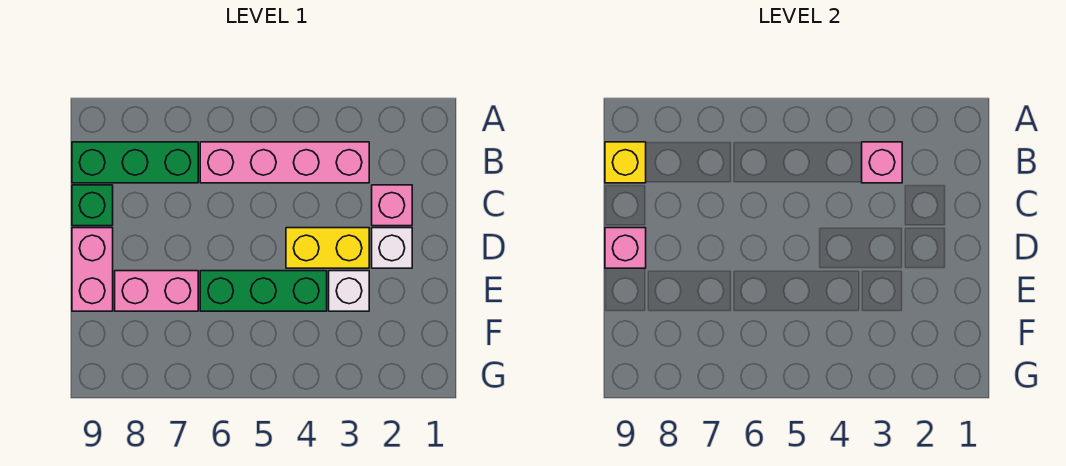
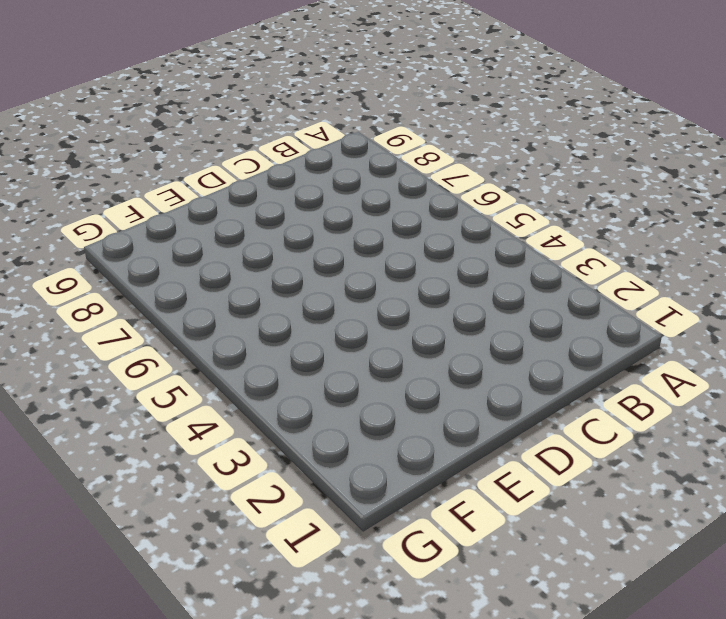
none -> pink brick B3:B6 level 1
none -> green brick B7:B9 level 1
none -> pink brick C2 level 1

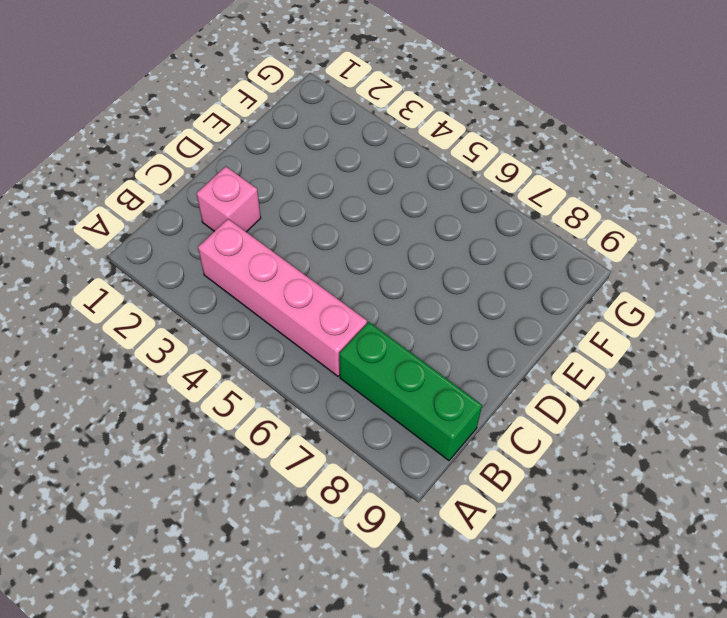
none -> green brick C9 level 1
none -> white brick D2 level 1
none -> yellow brick D3:D4 level 1

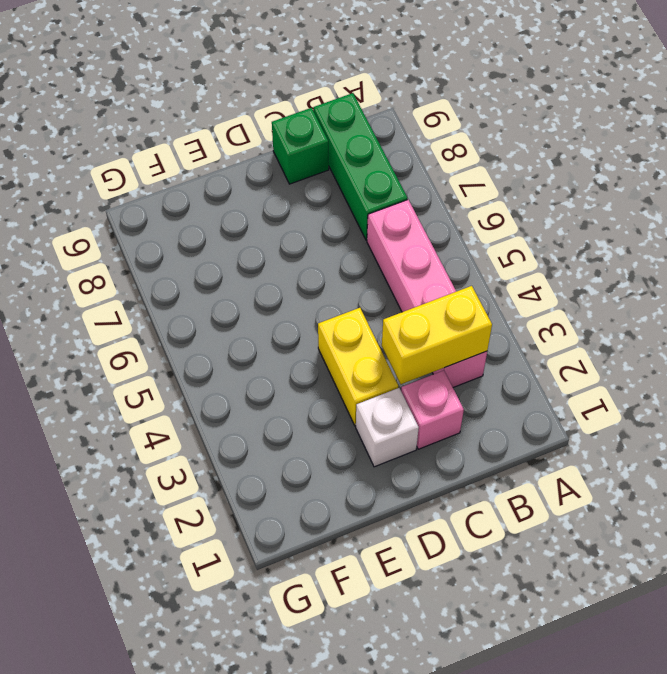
yellow brick B3:C3 level 2 -> pink brick B3 level 2
none -> pink brick D9:E9 level 1
none -> white brick E3 level 1
none -> green brick E4:E6 level 1

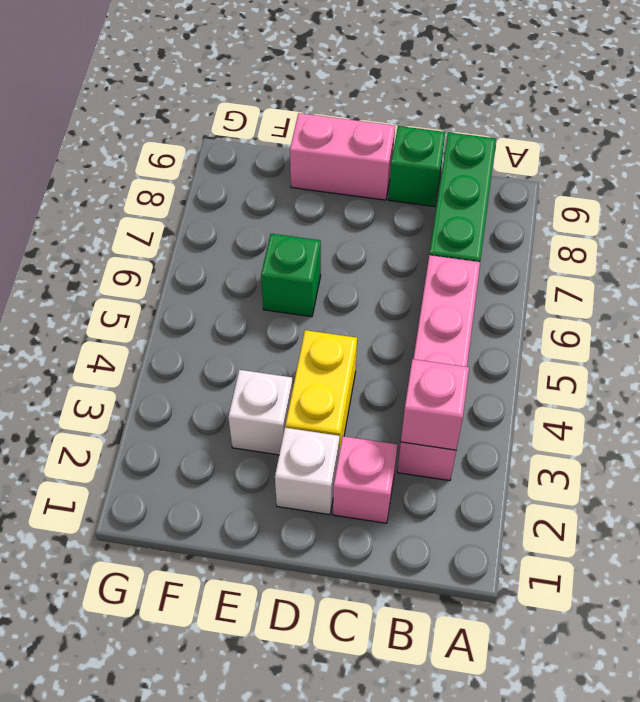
green brick E6 level 1 -> green brick E4:E6 level 1
none -> pink brick E7:E8 level 1
none -> yellow brick B9 level 2
none -> pink brick D9 level 2

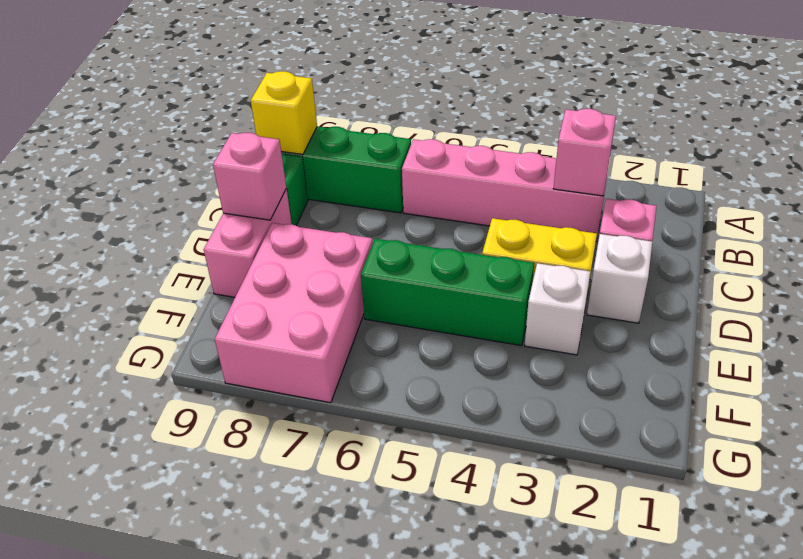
pink brick E7:G8 level 1 -> pink brick E7:E8 level 1

